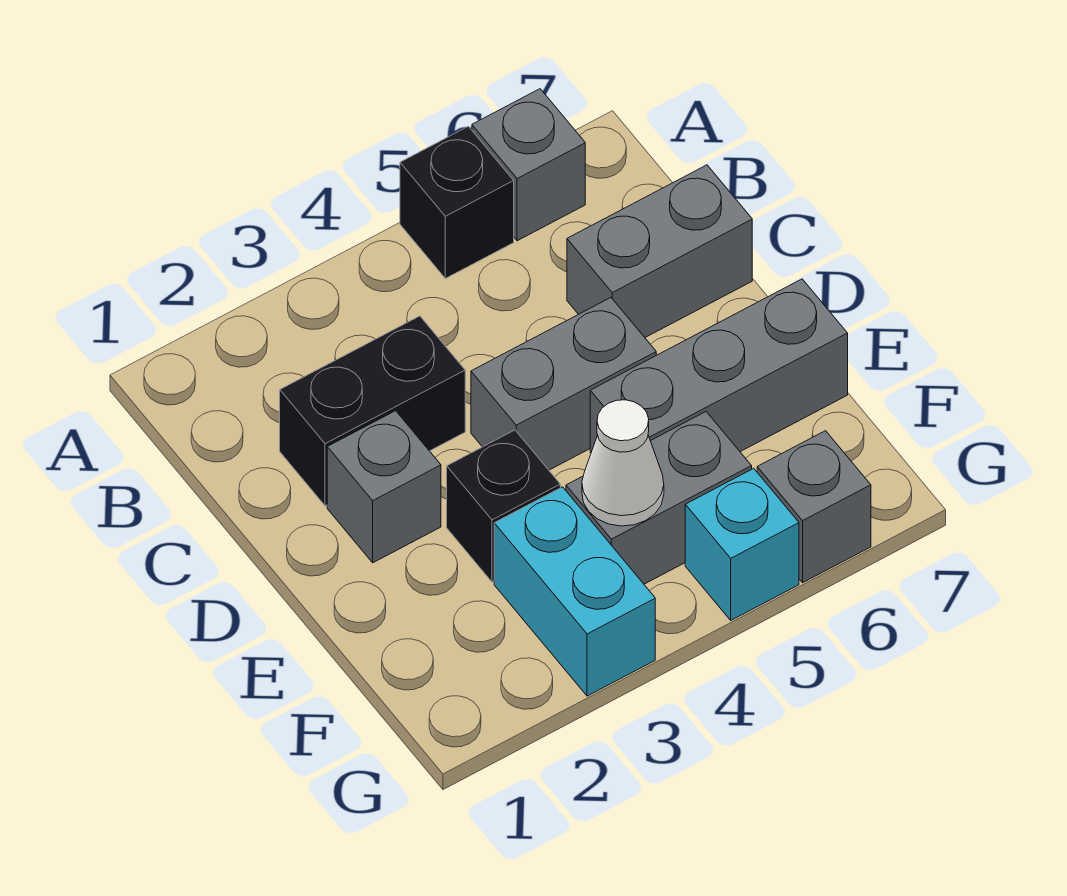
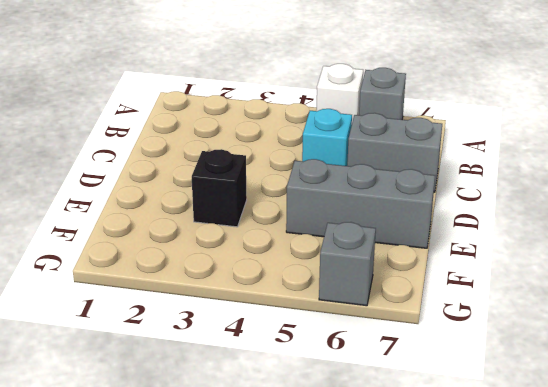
white brick A5 level 1 -> black brick A5 level 1
cyan brick C5 level 1 -> cyan brick G5 level 1
none -> black brick C2:C3 level 1
none -> grey brick D2 level 1
none -> grey brick D4:D5 level 1

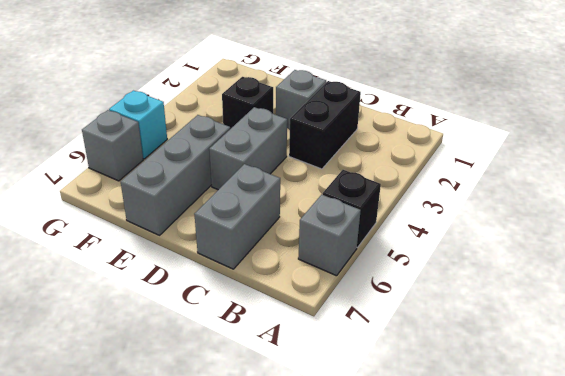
none -> cyan brick F3:G3 level 1
none -> grey brick F4:F5 level 1
none -> white cone F4 level 2

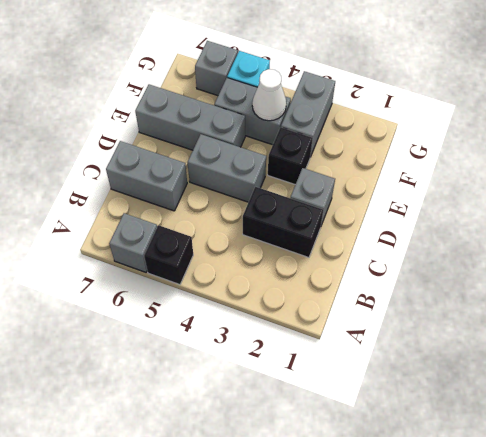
grey brick F3:G3 level 1 -> cyan brick F3:G3 level 1

